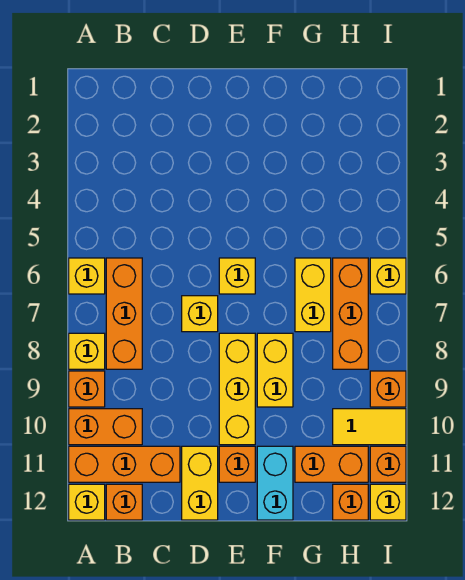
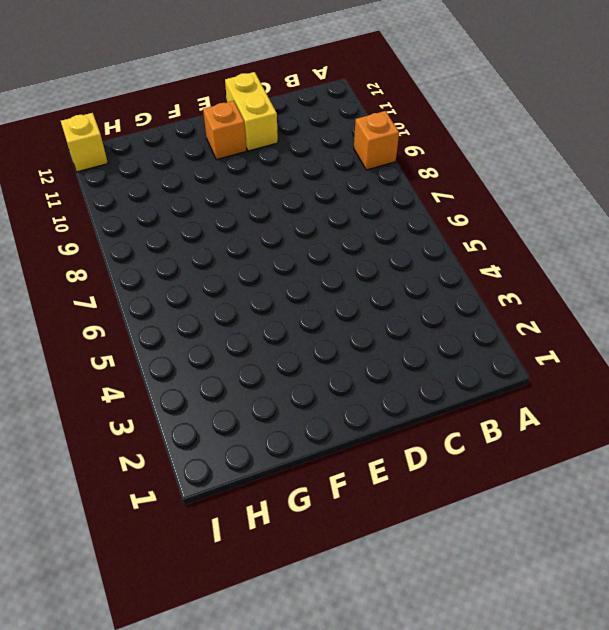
none -> yellow brick A6 level 1
none -> yellow brick A8 level 1
none -> orange brick A10:B10 level 1

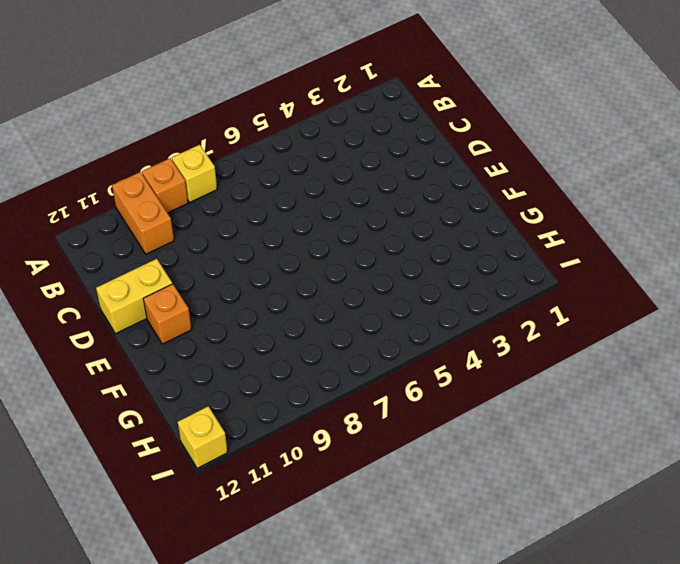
none -> yellow brick A6 level 1
none -> orange brick A11:C11 level 1
none -> yellow brick A12 level 1

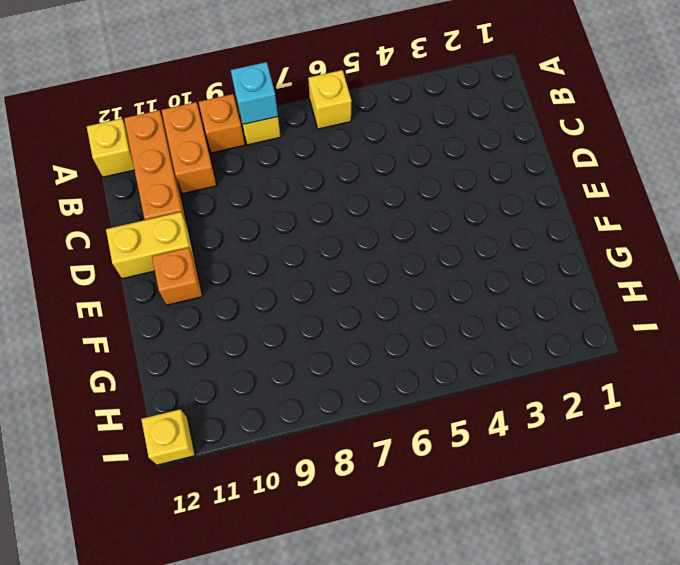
cyan brick A8 level 2 -> none
none -> orange brick B6:B8 level 1
none -> orange brick B12 level 1
none -> yellow brick D7 level 1

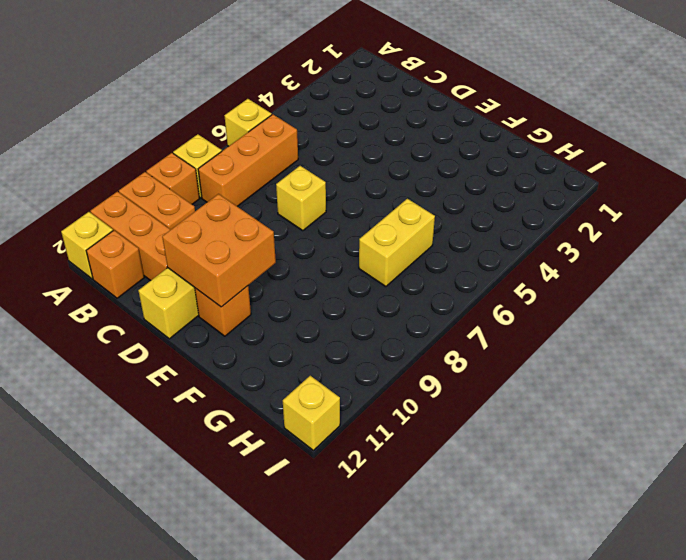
orange brick D10:E11 level 2 -> none
none -> yellow brick E6 level 1
none -> yellow brick E8:E10 level 1
none -> yellow brick F8:F9 level 1

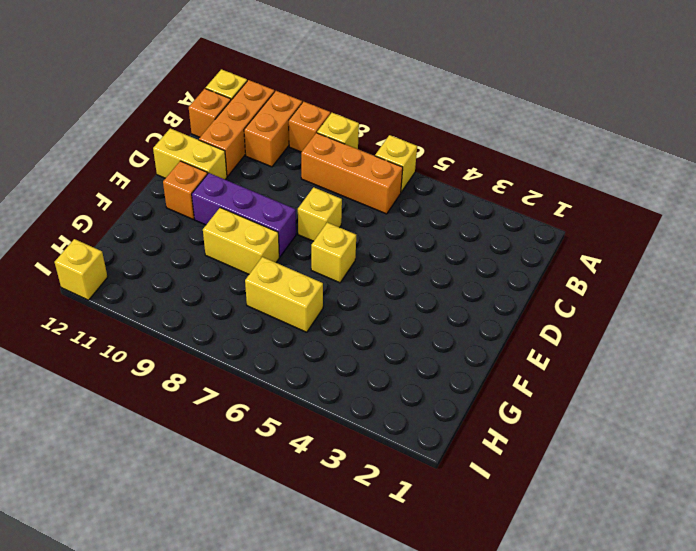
purple brick E8:E10 level 1 -> yellow brick E8:E10 level 1
none -> cyan brick F11:F12 level 1
none -> orange brick G11:H11 level 1
none -> orange brick H6:H8 level 1

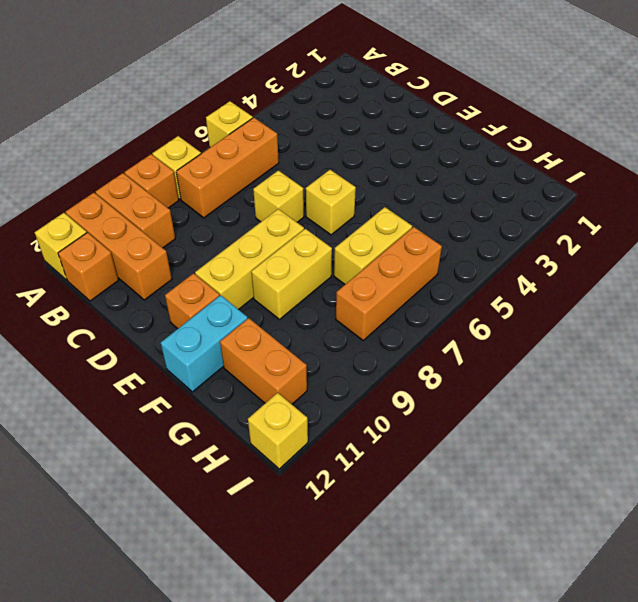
none -> yellow brick D11:D12 level 1
none -> yellow tile H10:I10 level 1
none -> orange brick H12 level 1

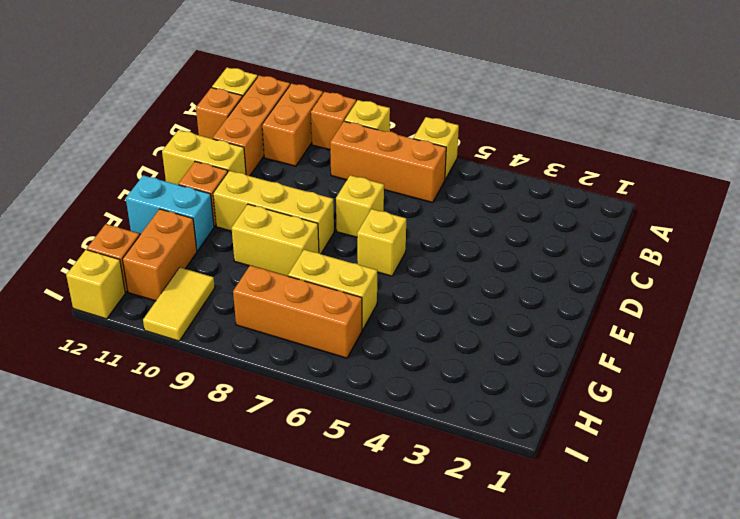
none -> yellow brick I6 level 1
none -> orange brick I9 level 1
none -> orange brick I11 level 1

